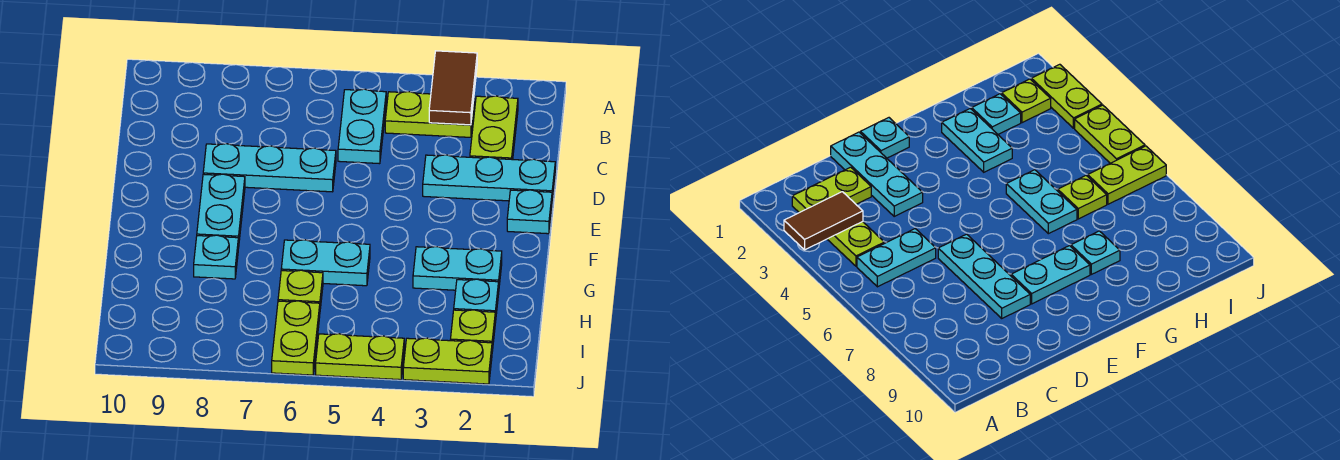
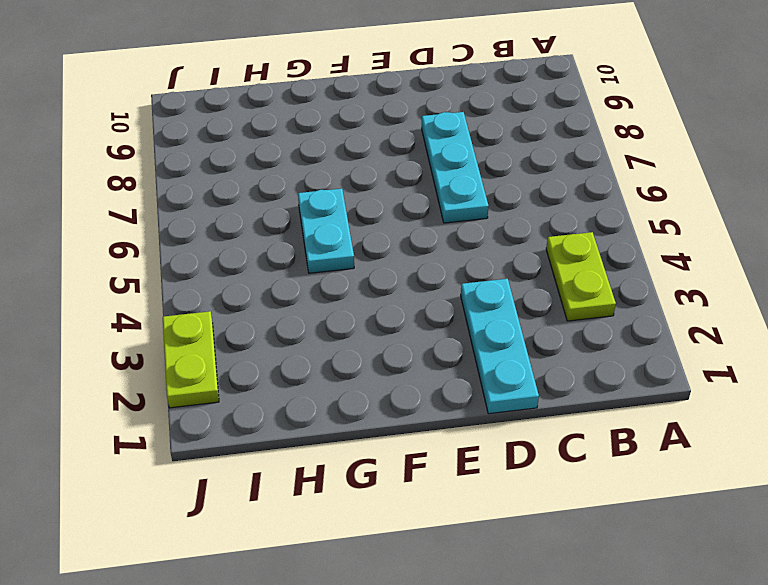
none -> lime plate B2:C2 level 1
none -> cyan plate B5:C5 level 1
none -> cyan plate E1 level 1

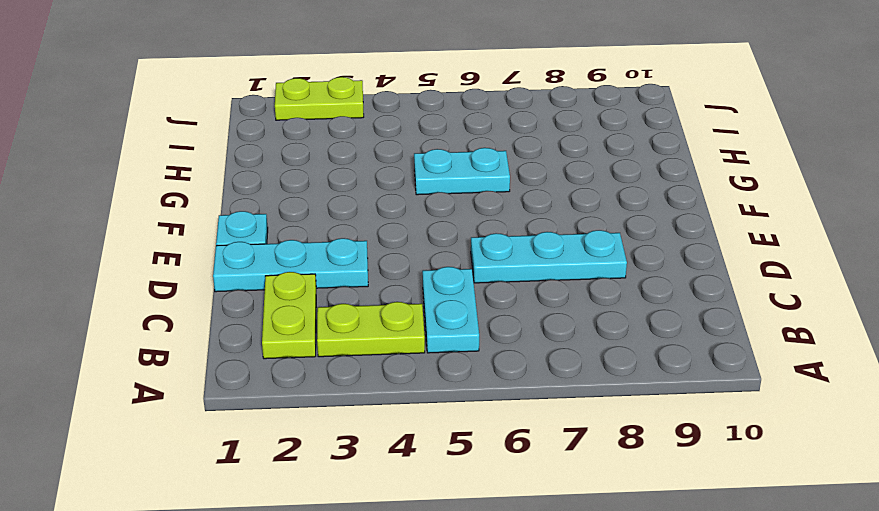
none -> cyan plate E8:F8 level 1
none -> cyan plate G2:G3 level 1
none -> cyan plate G8 level 1

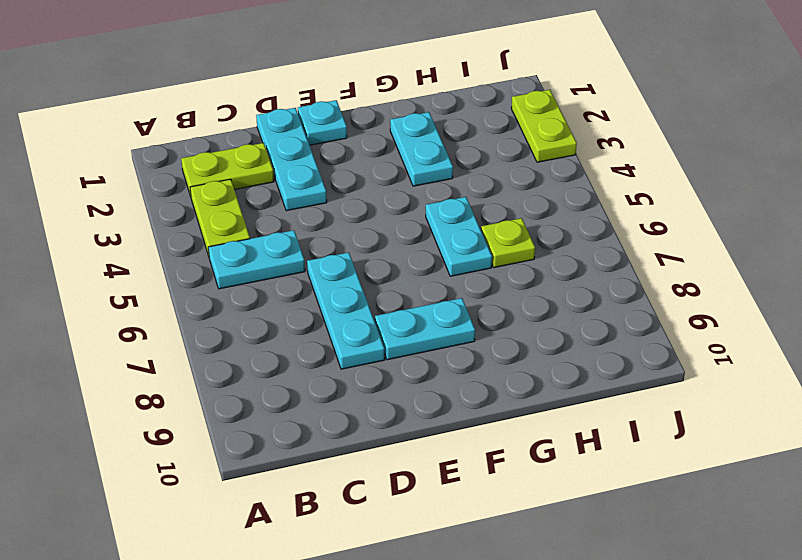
none -> cyan plate G8 level 1
none -> cyan plate H2 level 1
none -> lime plate I2 level 1

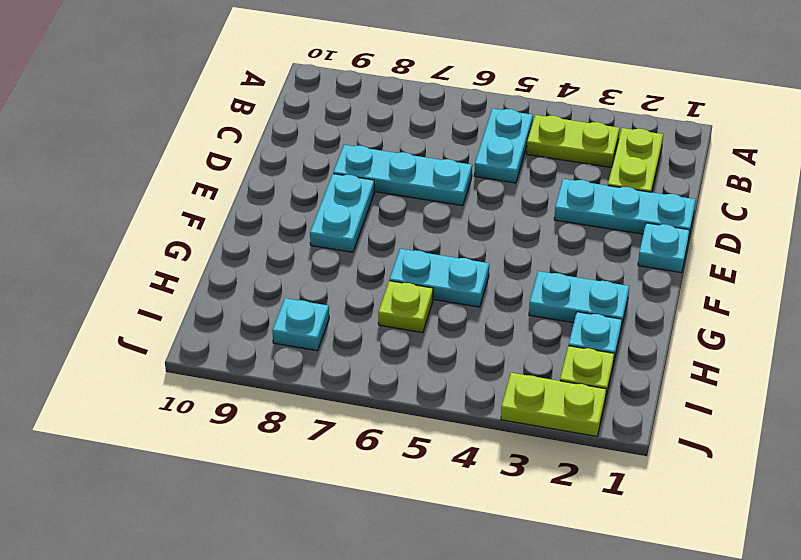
cyan plate I8 level 1 -> cyan plate G8 level 1
none -> lime plate I6:J6 level 1
none -> lime plate J4:J5 level 1
none -> brown tile A3:B3 level 2

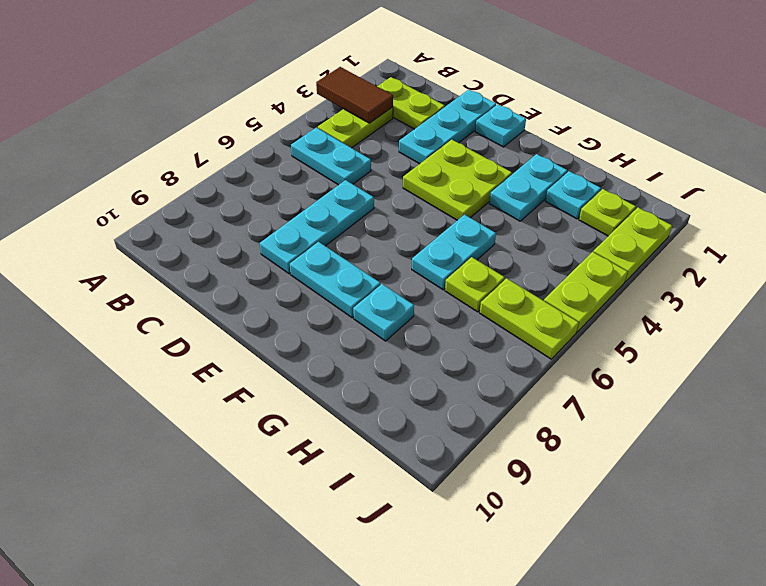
lime plate E3:F4 level 1 -> none

